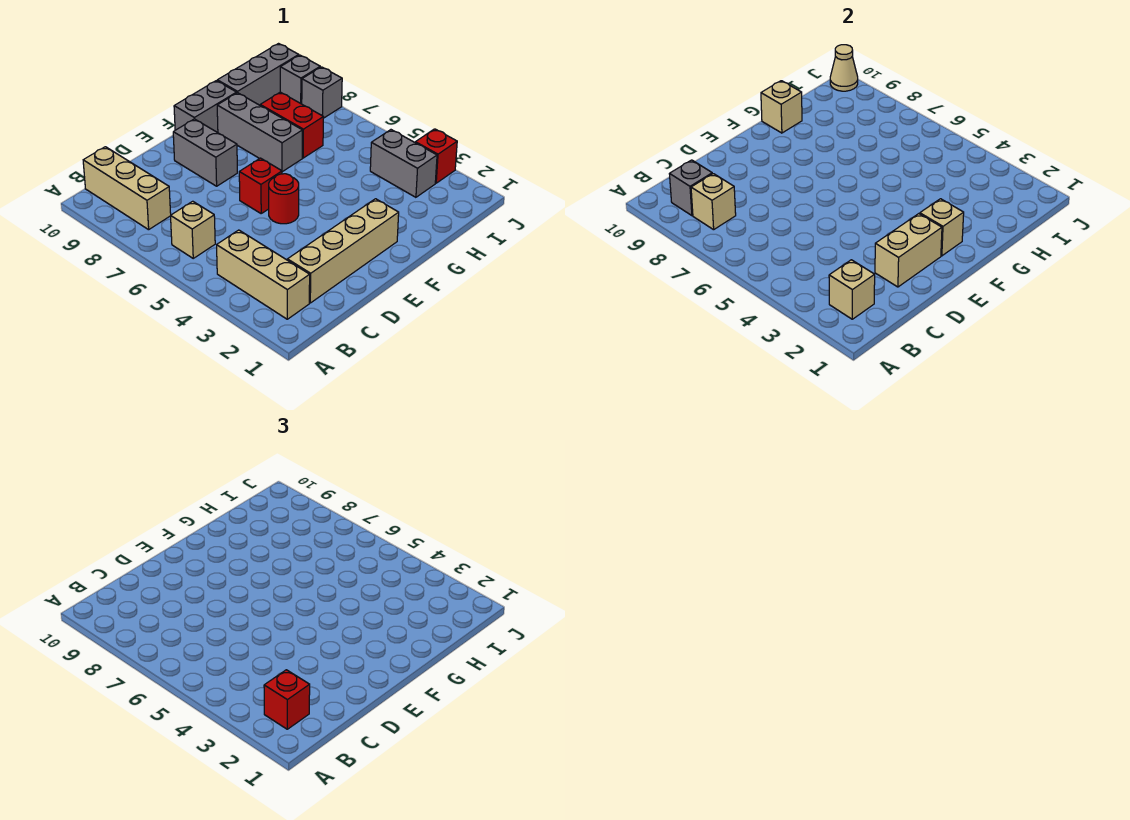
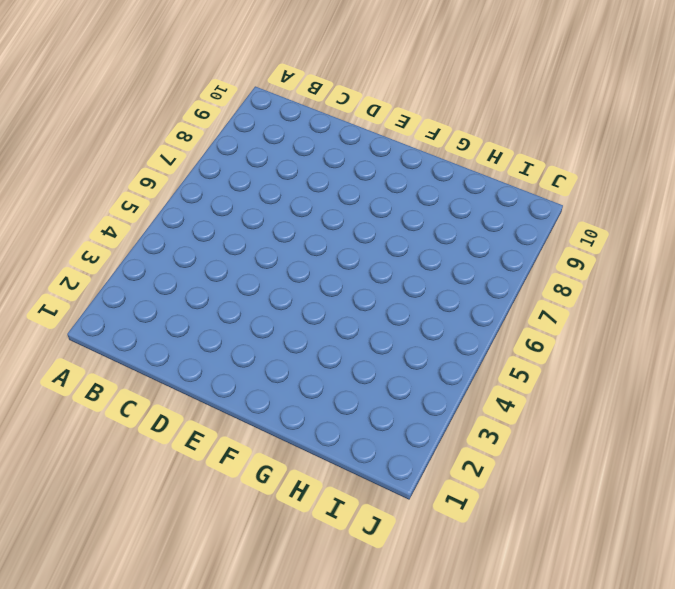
none -> tan brick B2:B4 level 1
none -> tan brick B6 level 1
none -> tan brick B8:B10 level 1

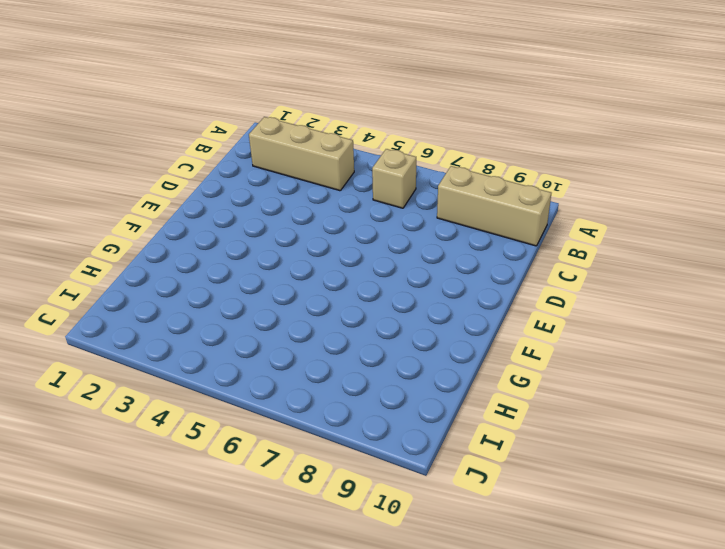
none -> tan brick C2:F2 level 1
none -> red round brick E5 level 1
none -> red brick E6 level 1

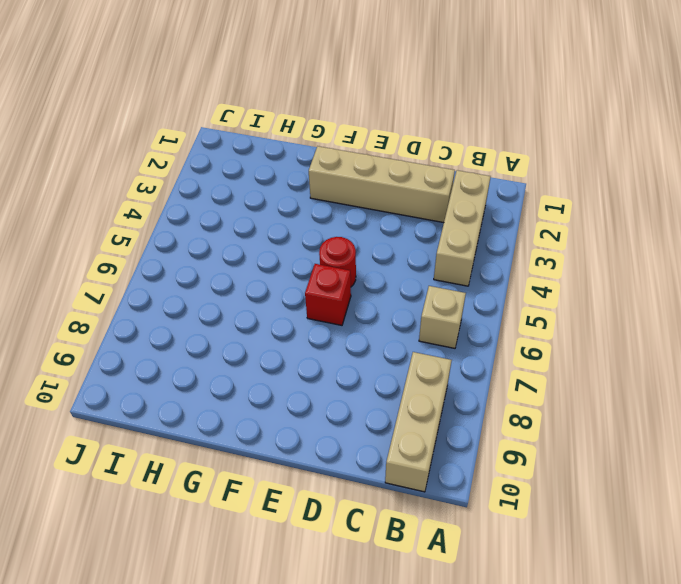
none -> grey brick E8:E9 level 1
none -> grey brick F10:G10 level 1
none -> grey brick G7:G9 level 1

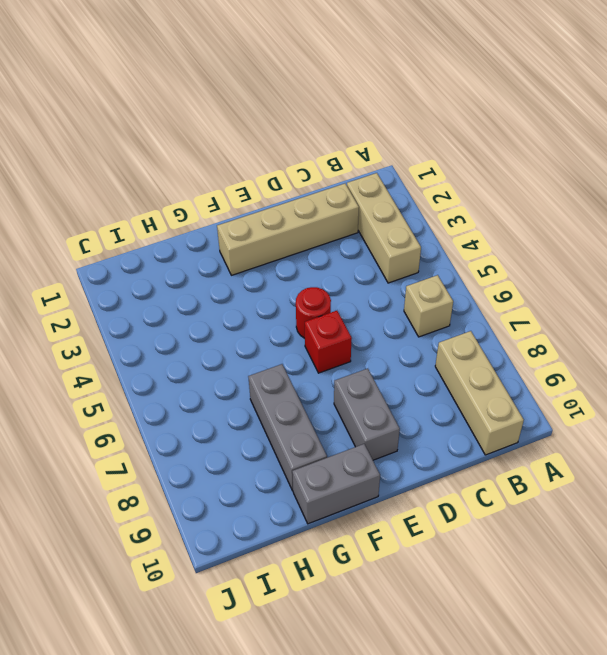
none -> red brick H7:H8 level 1
none -> grey brick H10:J10 level 1
none -> grey brick I3:I4 level 1

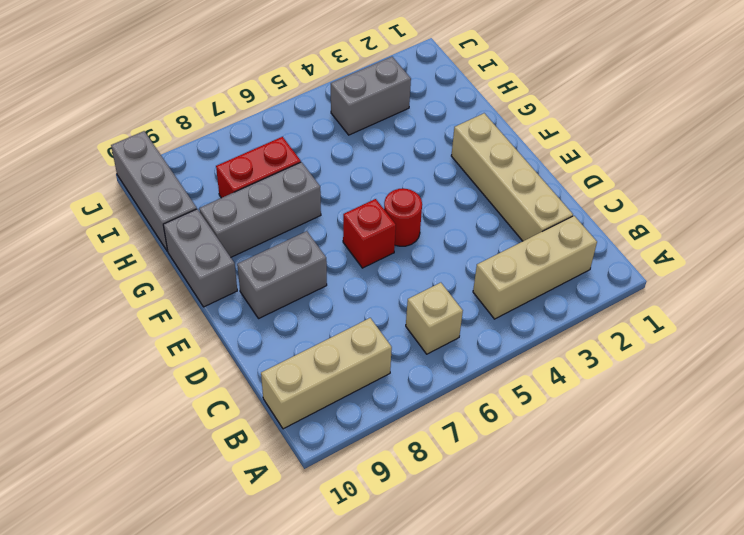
none -> red brick J3 level 1
none -> grey brick J8 level 1
none -> grey brick J9 level 1

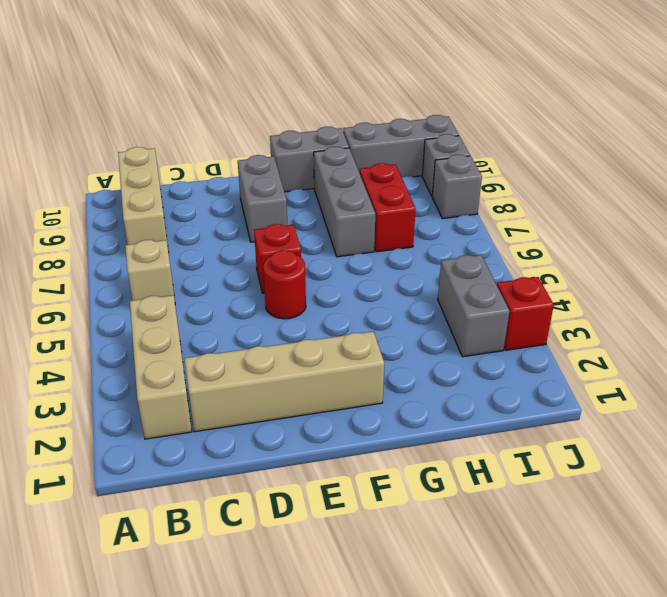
none -> tan brick B2 level 2
none -> tan brick B8 level 2
none -> grey brick B9 level 2

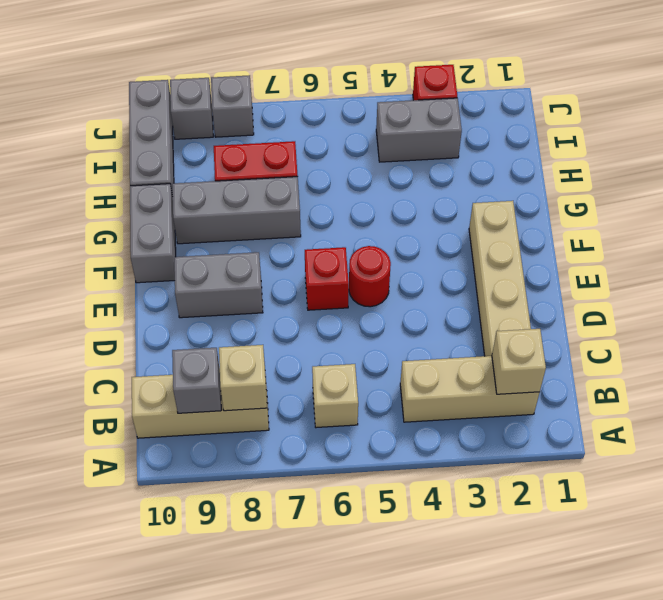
none -> tan brick D2:E2 level 2
none -> tan brick F2 level 2
none -> tan brick G10 level 2

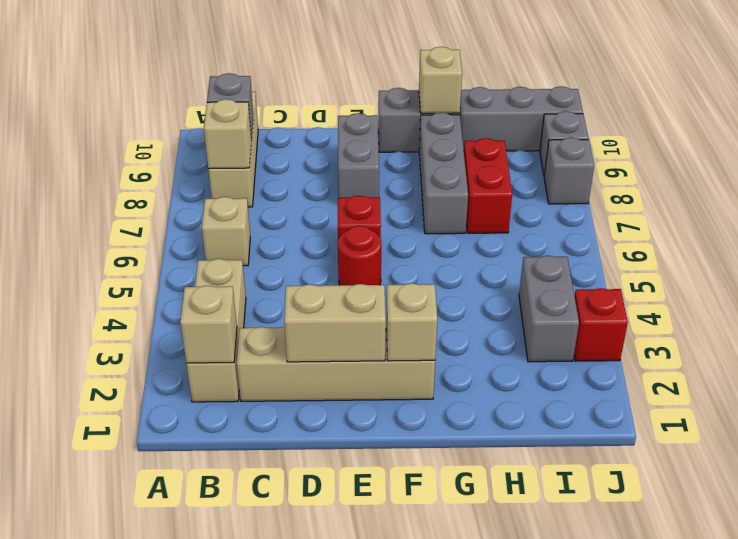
none -> tan cone J10 level 2
none -> red brick B2 level 3

